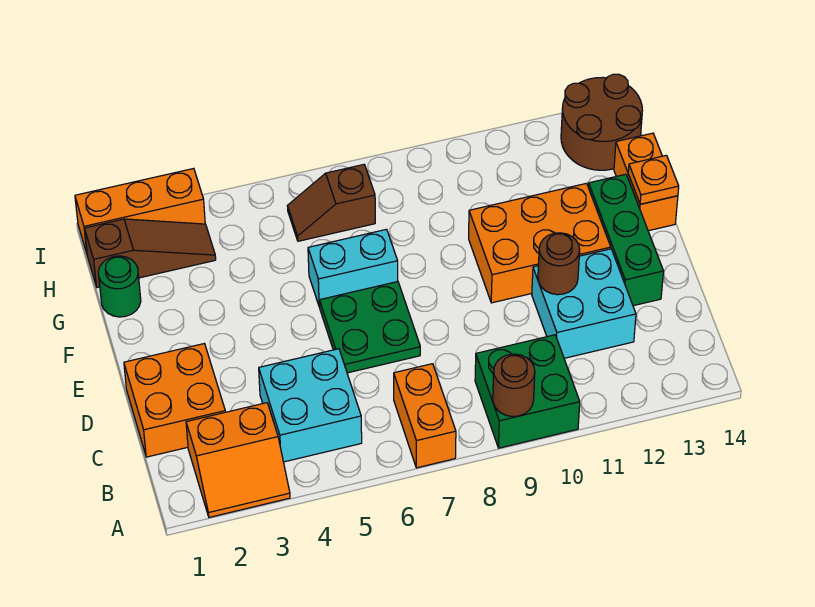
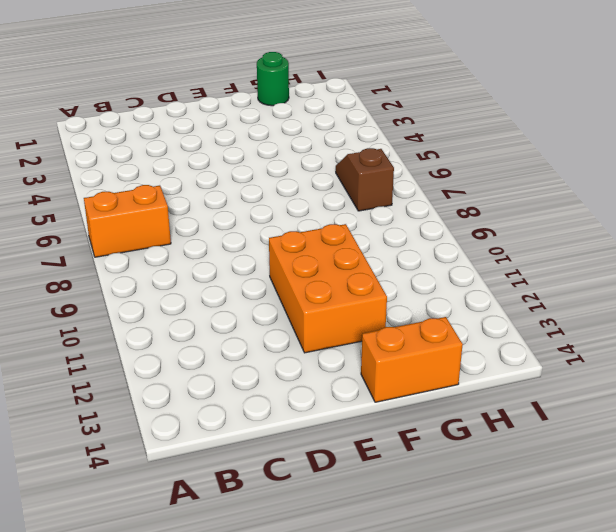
none -> orange slope A2:B3 level 1 top B
none -> green brick A9:B10 level 1
none -> cyan brick B4:C5 level 1

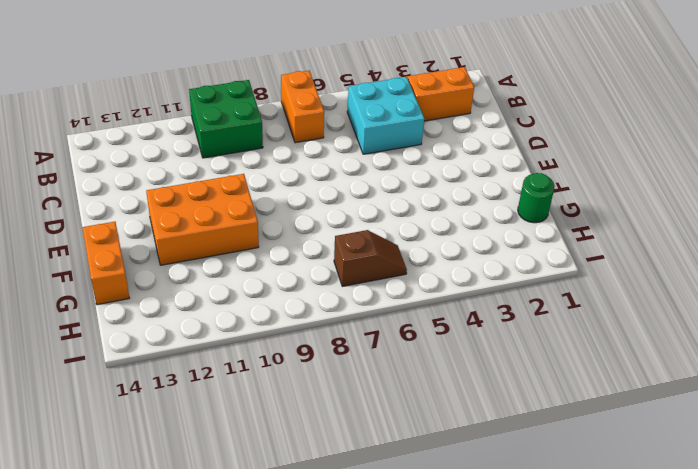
none -> orange brick C1:D2 level 1
none -> cyan brick C11:D12 level 1
none -> green plate D6:E7 level 1

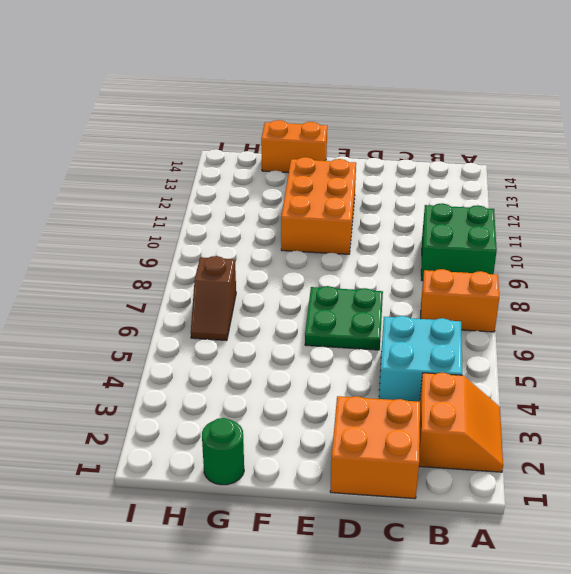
none -> cyan brick C11:D12 level 1
none -> green brick D13:F13 level 1
none -> cyan brick F6:F7 level 1

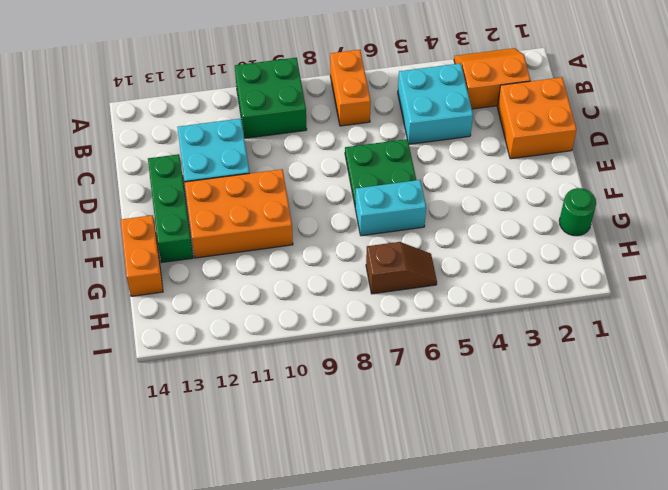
none -> brown slope H1:H3 level 1 top 1
none -> brown round brick H13:I14 level 1
none -> orange brick I1:I3 level 1

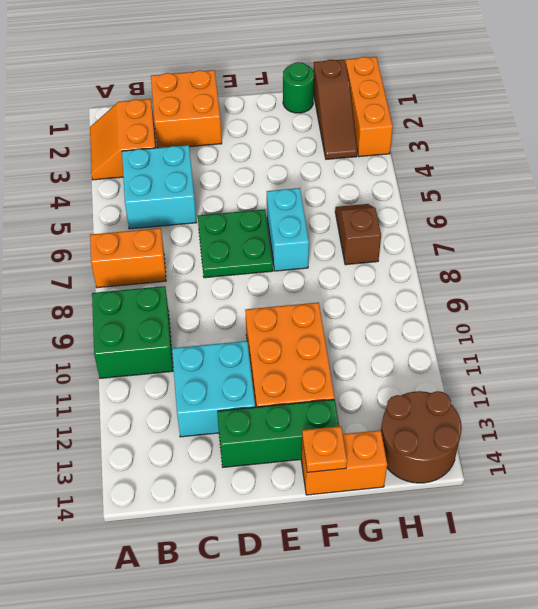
none -> brown round brick A9 level 2
none -> brown round brick D11 level 2

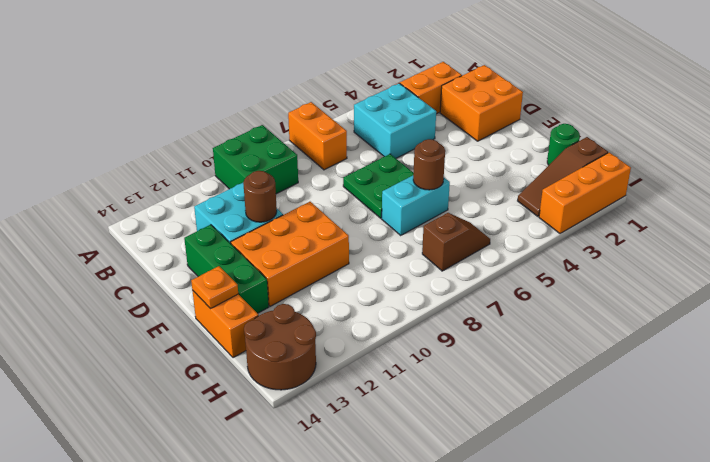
brown round brick F6 level 2 -> brown round brick A9 level 2

